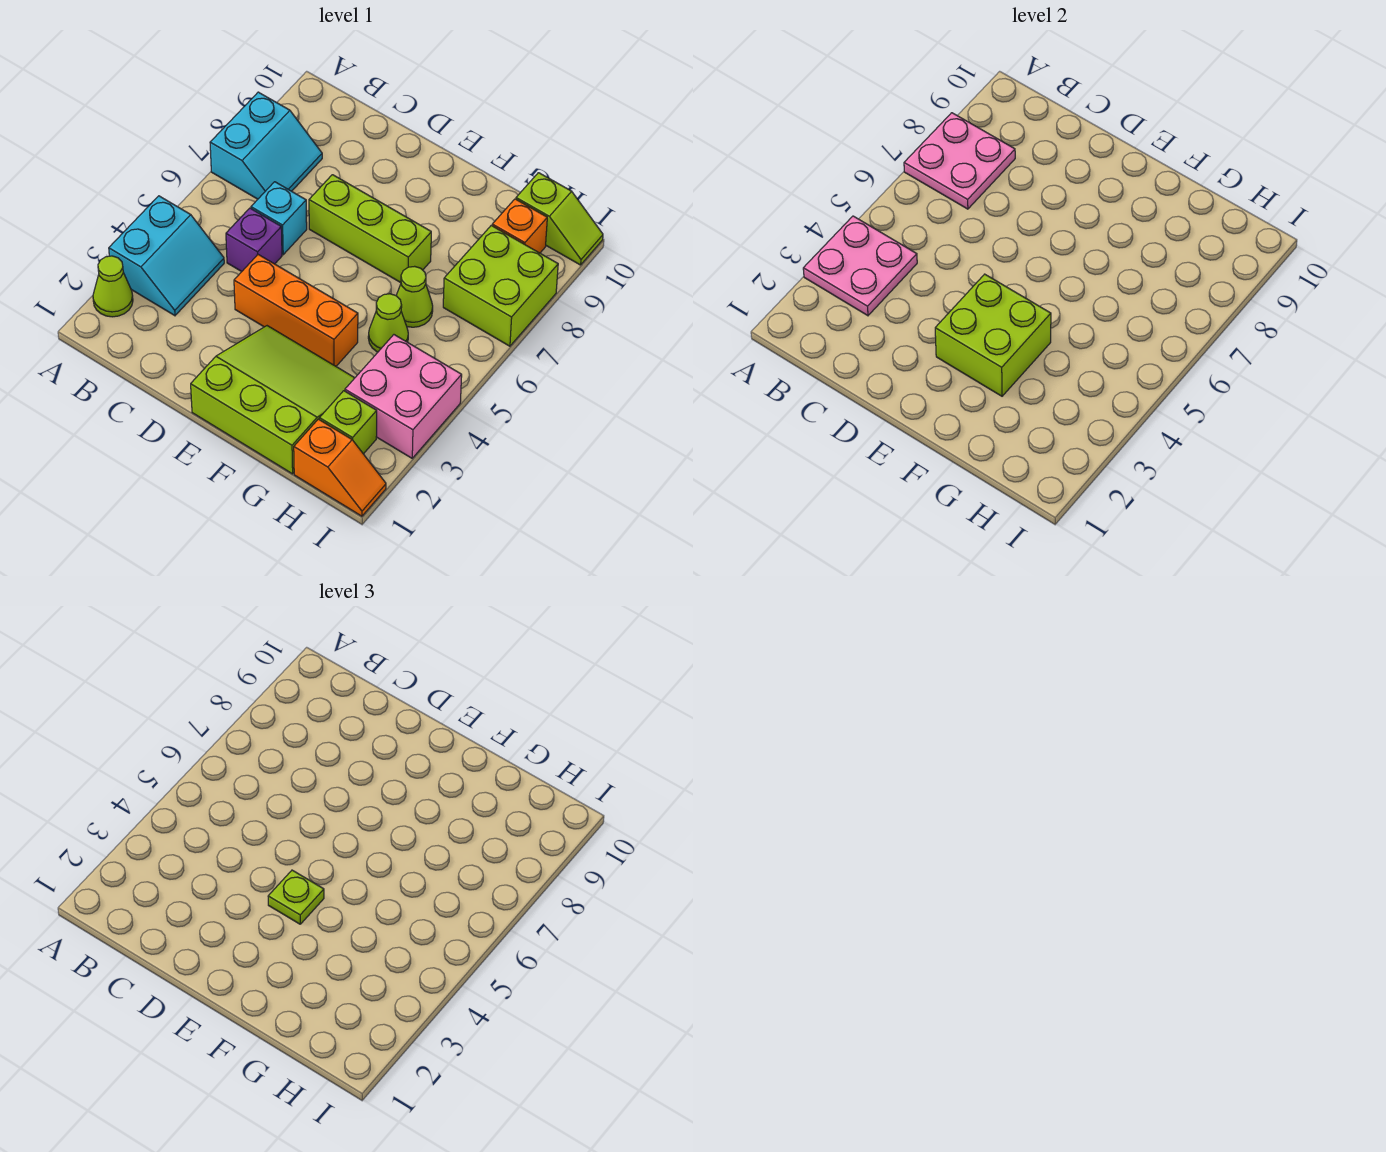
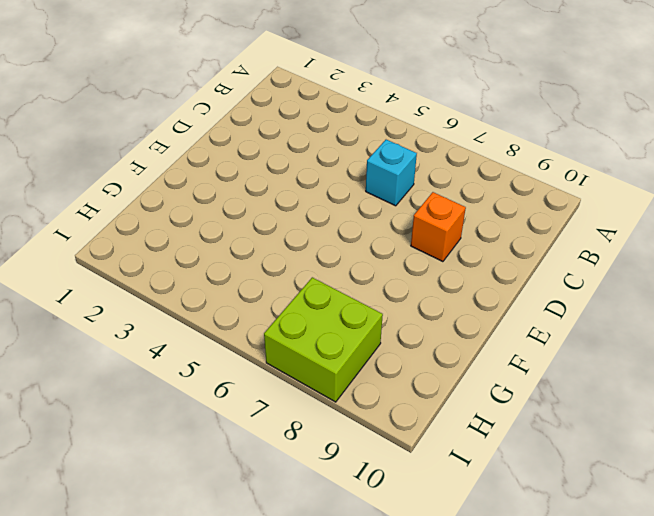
orange brick D8 level 1 -> orange brick H9 level 1
none -> lime cone A2 level 1
none -> cyan slope A3:B4 level 1 top A
none -> cyan slope A7:B8 level 1 top A

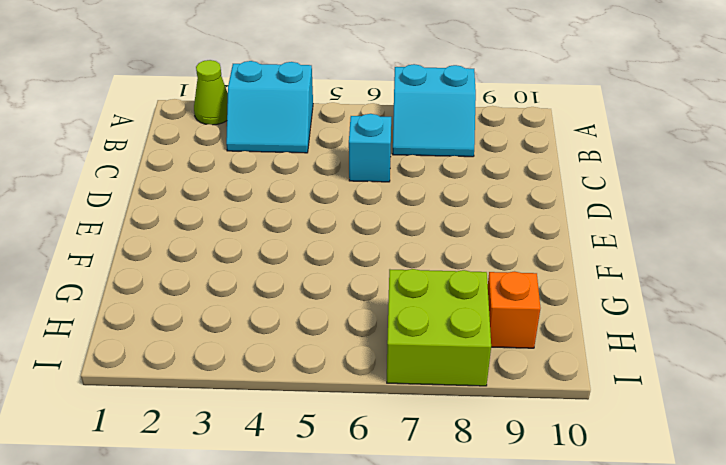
none -> purple brick C5 level 1
none -> orange brick D4:F4 level 1
none -> lime brick D7:F7 level 1

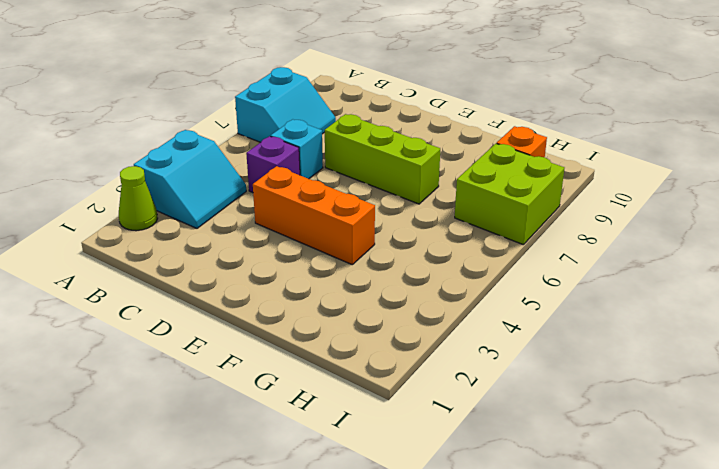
none -> lime slope E1:G3 level 1 top 1
none -> lime cone G5 level 1
none -> lime cone G6 level 1

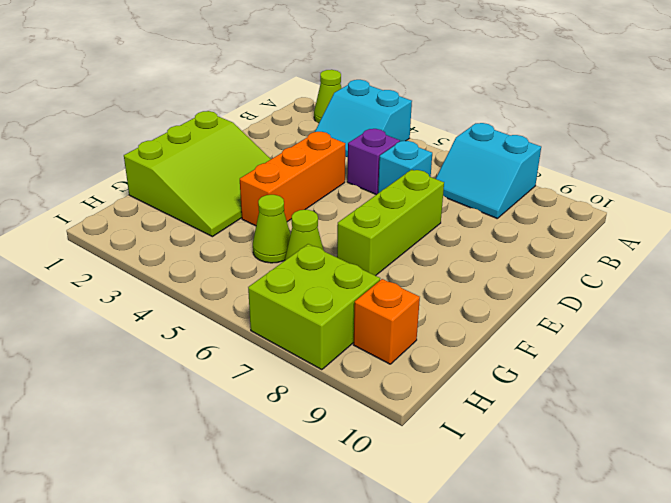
none -> orange slope H1:I1 level 1 top H
none -> lime brick H2 level 1
none -> pink brick H3:I4 level 1

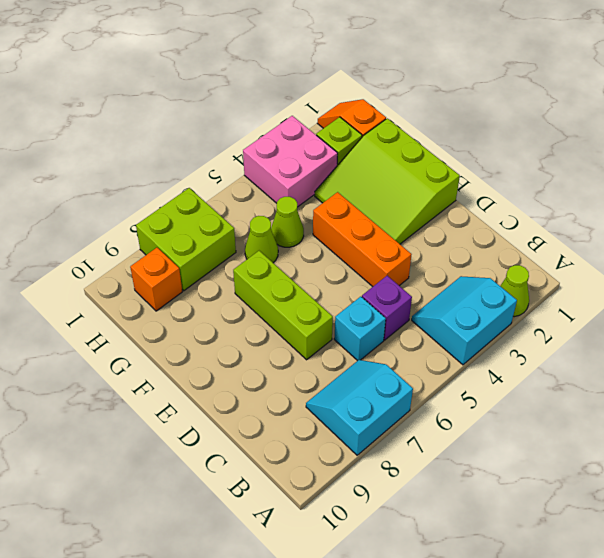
none -> lime slope H10:I10 level 1 top H
none -> pink plate A3:B4 level 2
none -> pink plate A7:B8 level 2

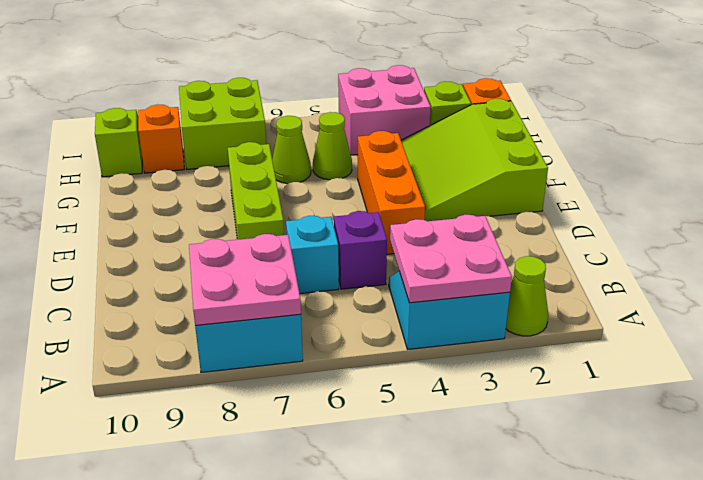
none -> lime brick E3:F4 level 2
none -> lime plate E4 level 3

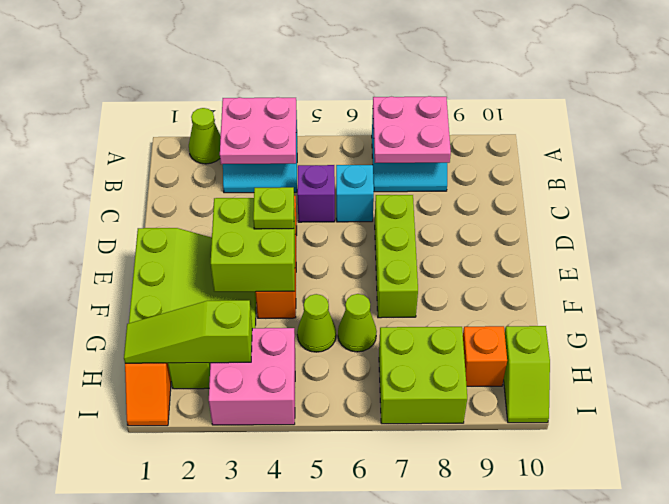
lime slope H1:H3 level 2 top 3 -> none

